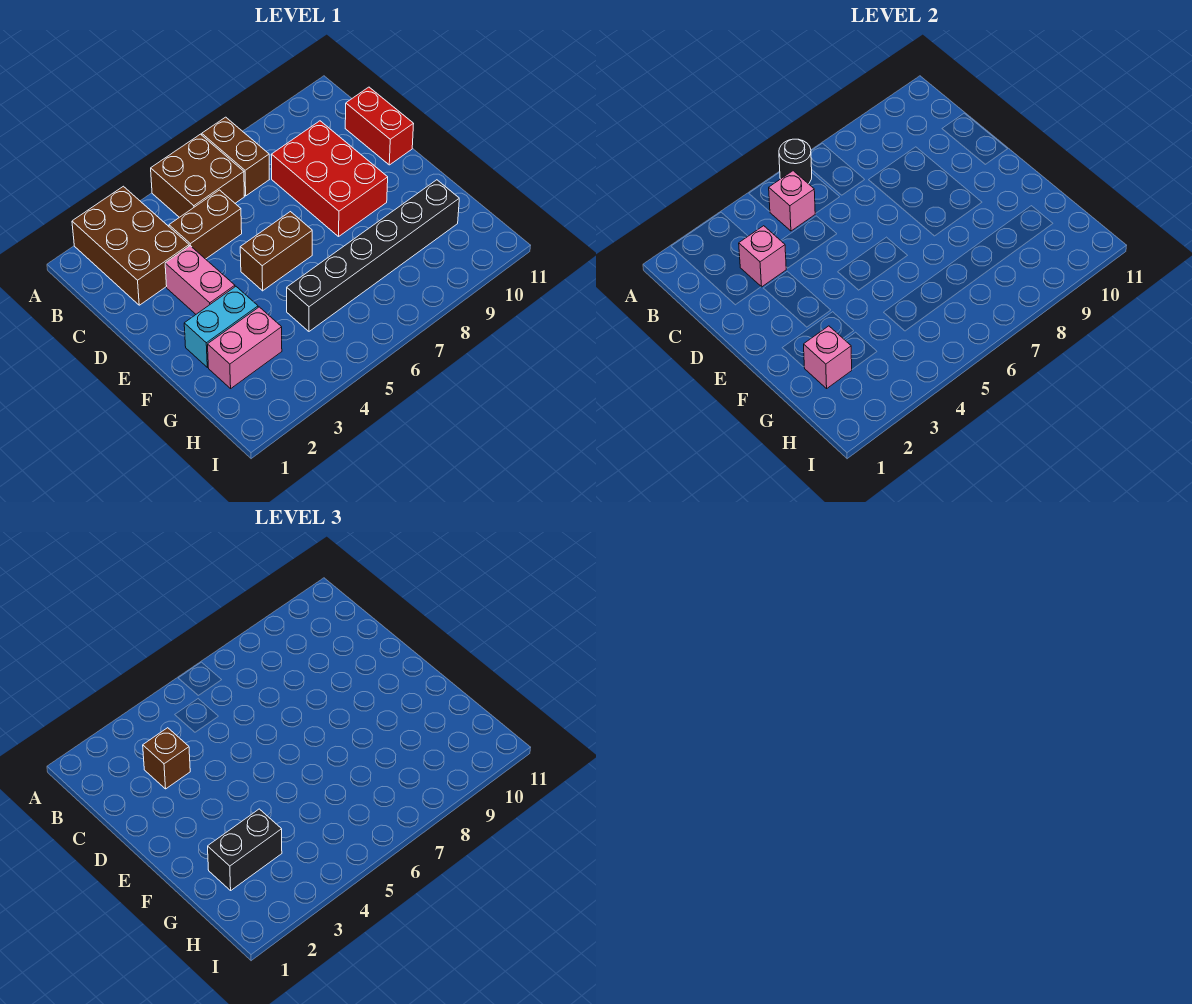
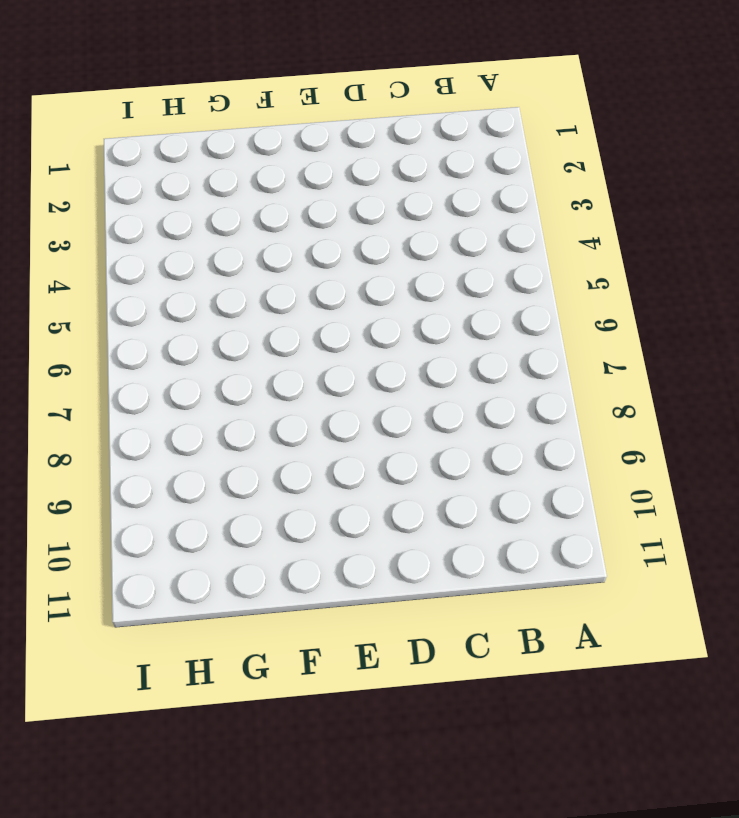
none -> brown brick A2:C3 level 1
none -> brown brick A5:B6 level 1
none -> brown brick A7:B7 level 1

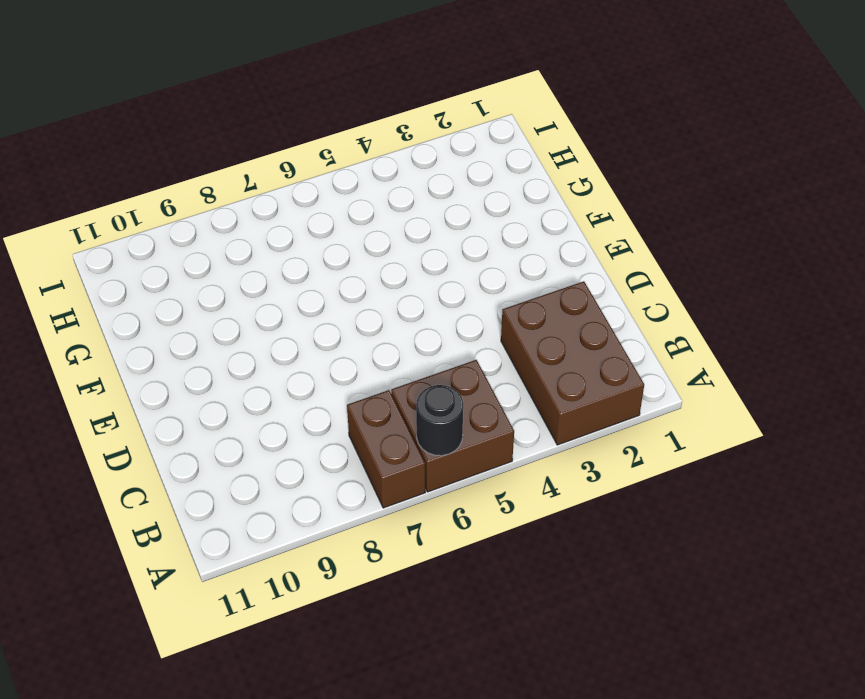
none -> brown brick C4:C5 level 1
none -> red brick C8:E9 level 1
none -> red brick C11:D11 level 1

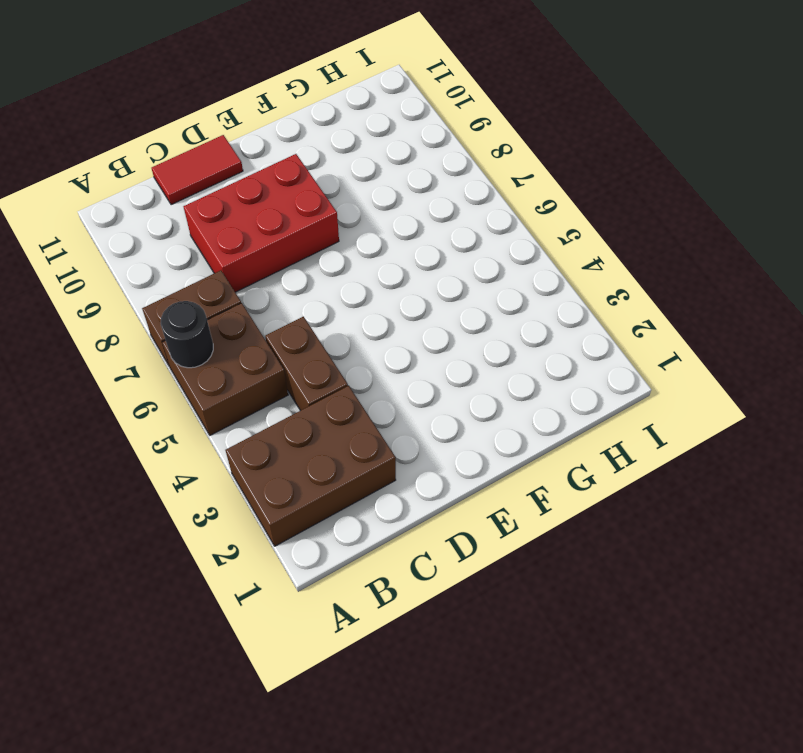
red tile C11:D11 level 1 -> red brick C11:D11 level 1
none -> pink brick D3:E3 level 1
none -> brown brick E5:E6 level 1
none -> cyan brick F2:F3 level 1

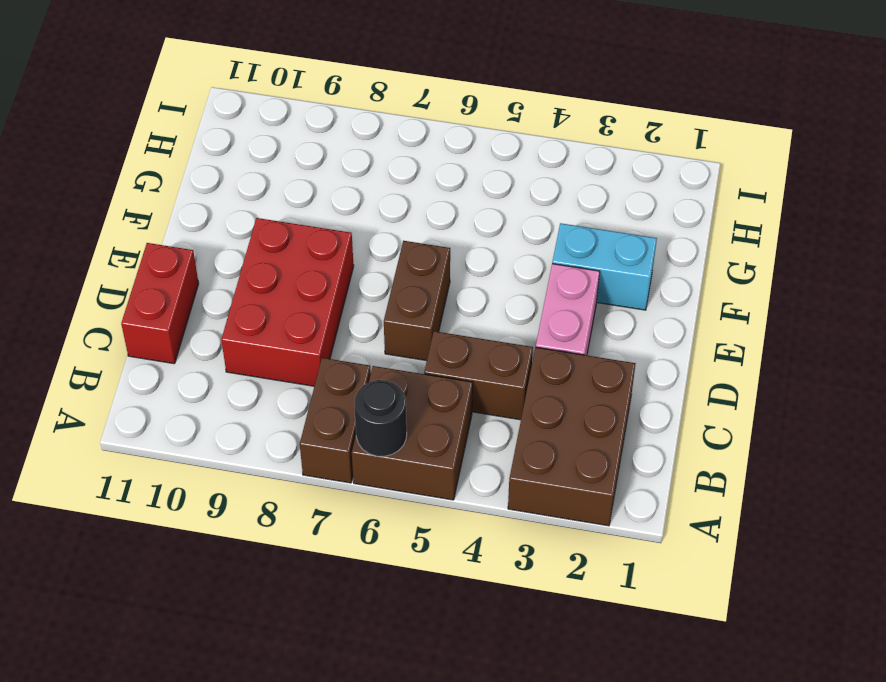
brown brick D6:E6 level 1 -> brown brick E5:E6 level 1
none -> pink brick G2:G3 level 1
none -> black brick G5:G10 level 1
none -> pink brick B5 level 2

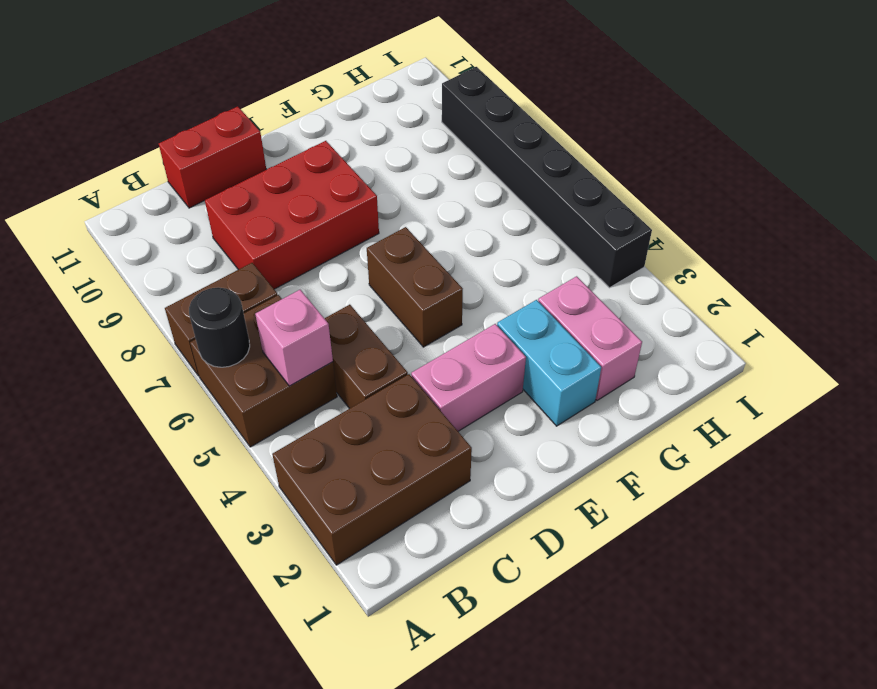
black brick I4:I9 level 1 -> black brick G5:G10 level 1
none -> pink brick C3 level 2
none -> pink brick G2 level 2
none -> brown brick C3 level 3

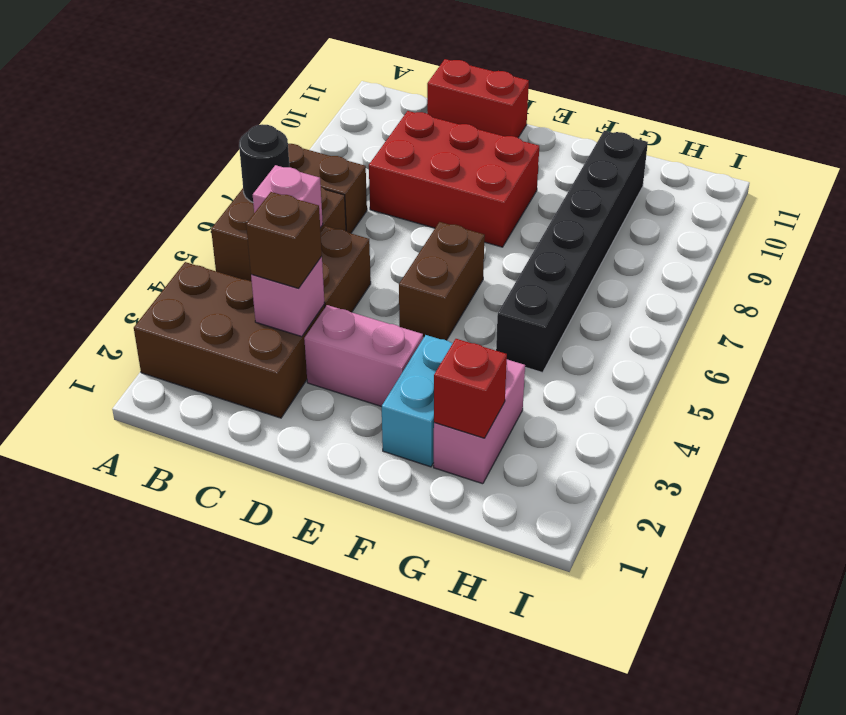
red brick G2 level 2 -> pink brick G2 level 2
none -> black brick G2:G3 level 3

